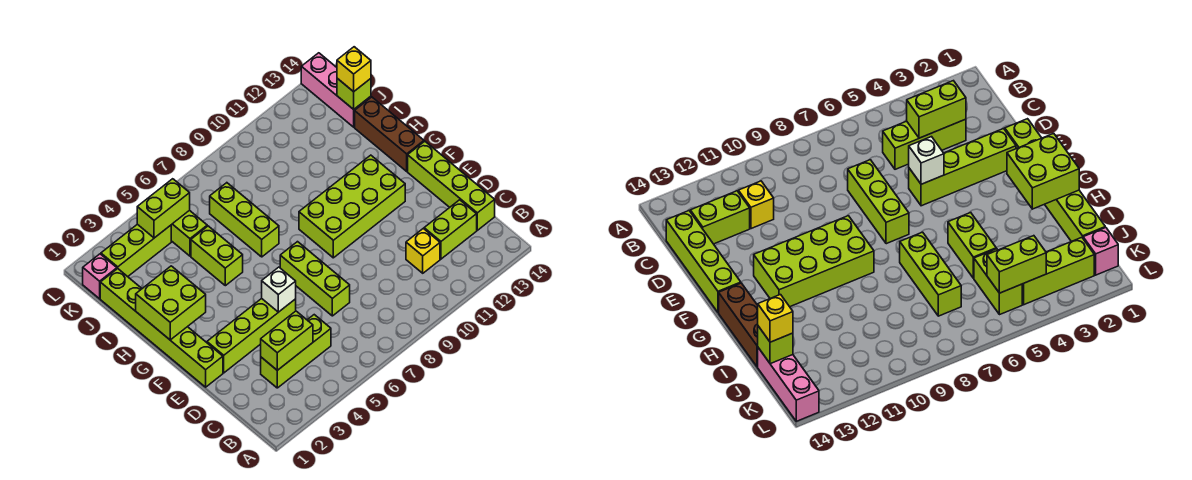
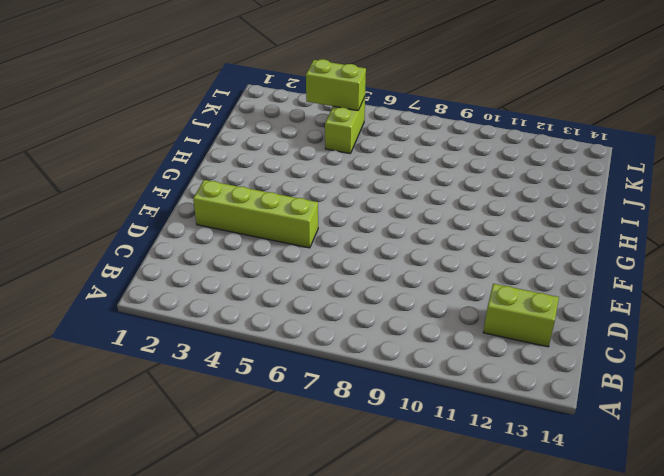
none -> lime brick C3:C5 level 1
none -> yellow brick C11 level 1
none -> lime brick C14:F14 level 1

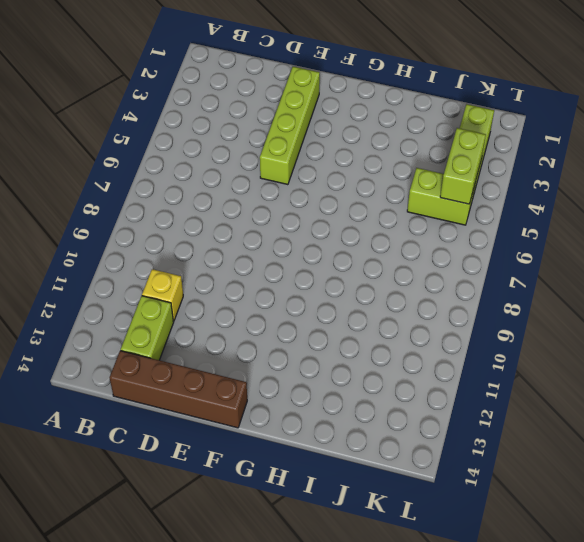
brown brick C14:F14 level 1 -> lime brick C14:F14 level 1
none -> lime brick C3:C5 level 1
none -> lime brick D7:F7 level 1
none -> lime brick E1:J1 level 1

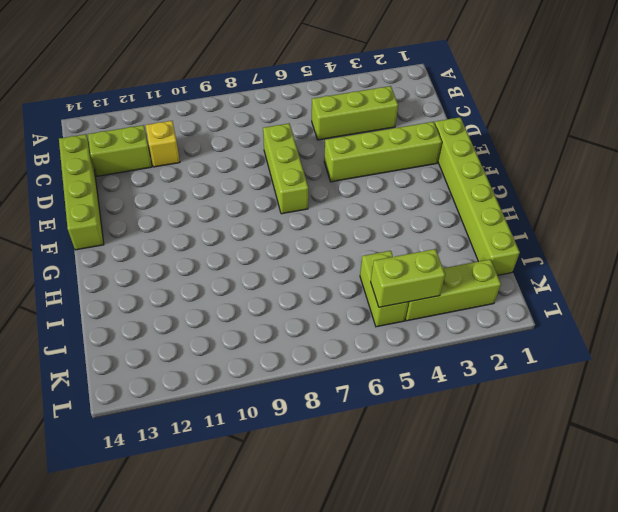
none -> lime brick F9:G12 level 1
none -> brown brick G14:I14 level 1
none -> lime brick H5:I5 level 1

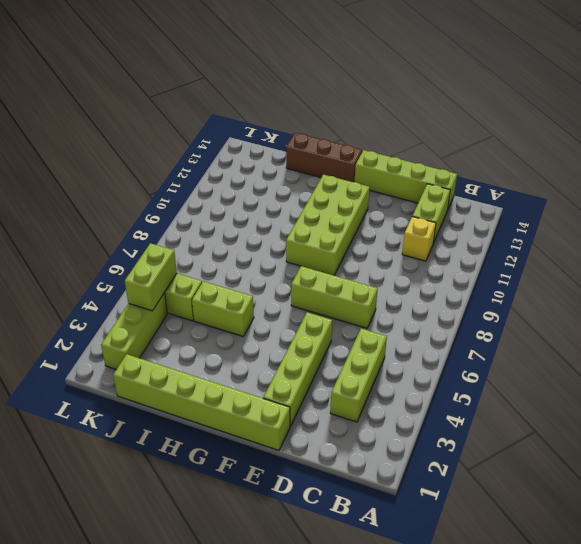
none -> lime brick H7:J7 level 1
none -> pink brick J14:L14 level 1
none -> pink brick K1 level 1

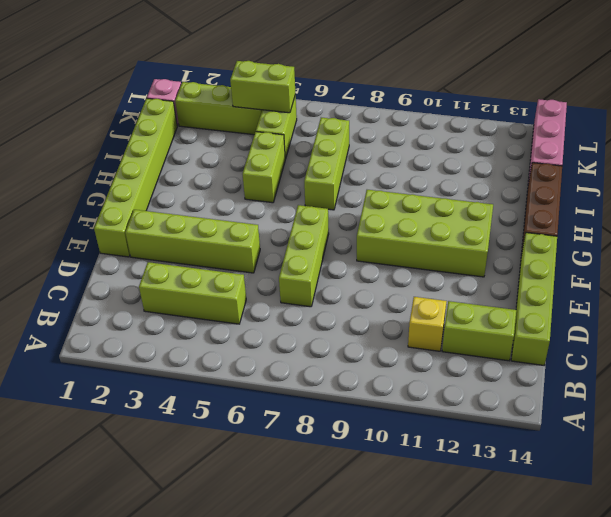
none -> lime brick C3:C4 level 2
none -> white brick E5 level 2
none -> lime brick G1:H2 level 2

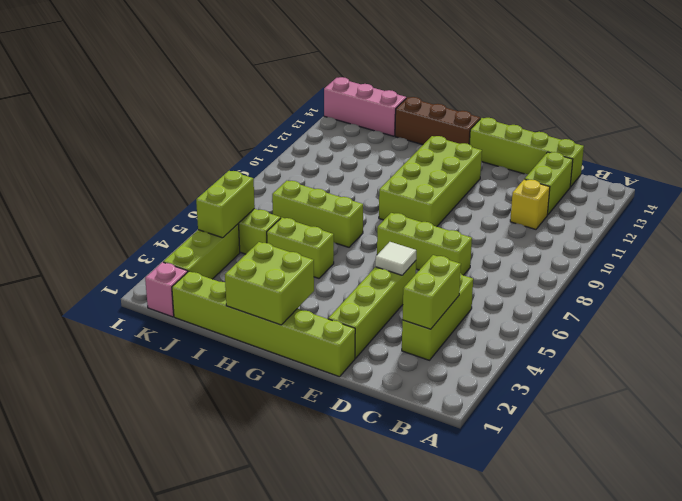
white tile E5 level 2 -> white brick E5 level 2
none -> lime brick J14 level 2
none -> yellow brick J14 level 3

